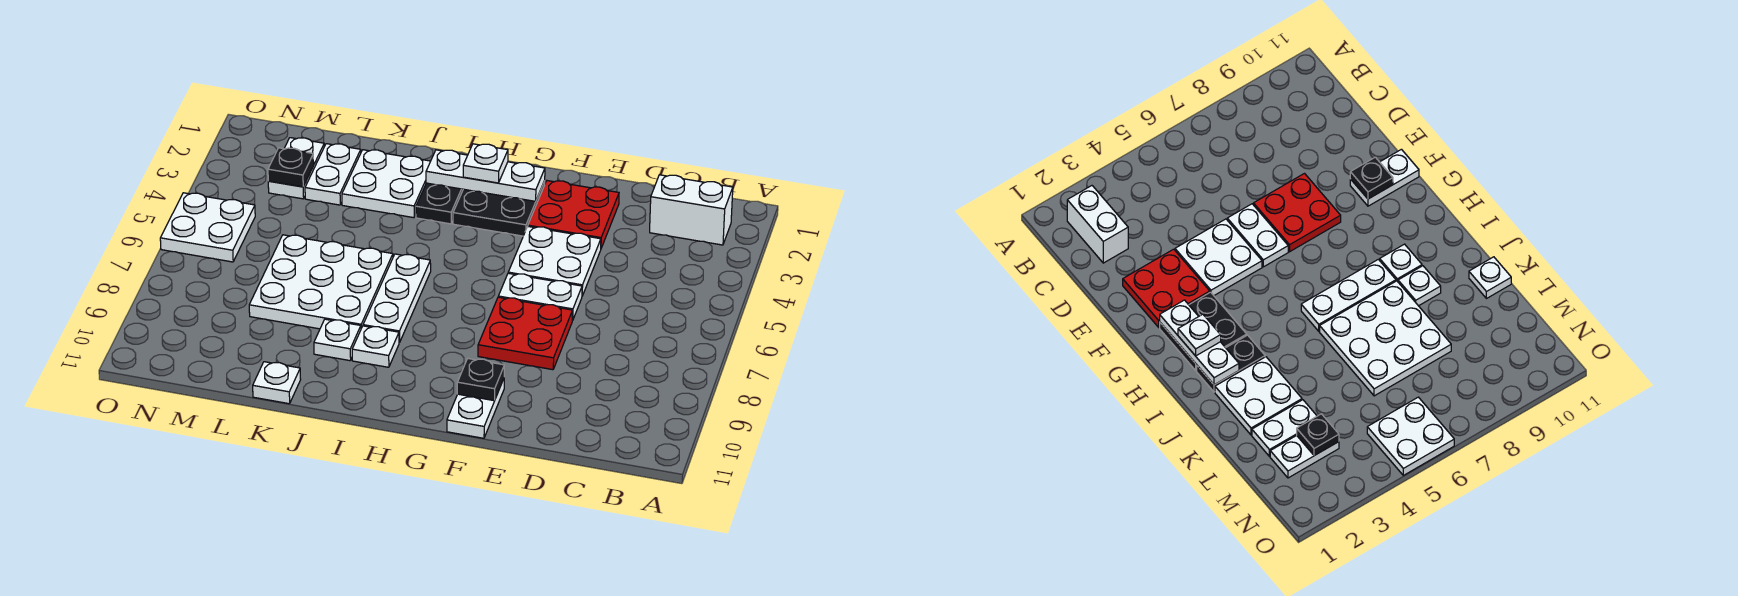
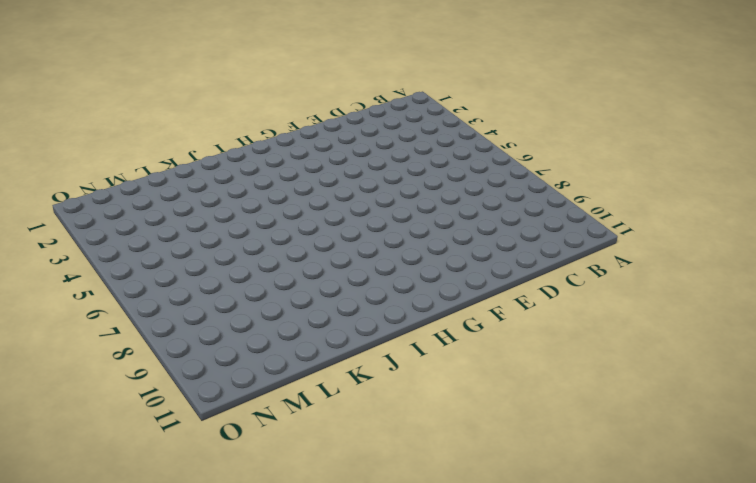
none -> white brick B2:C2 level 1
none -> red plate E2:F3 level 1
none -> white plate E4:F5 level 1

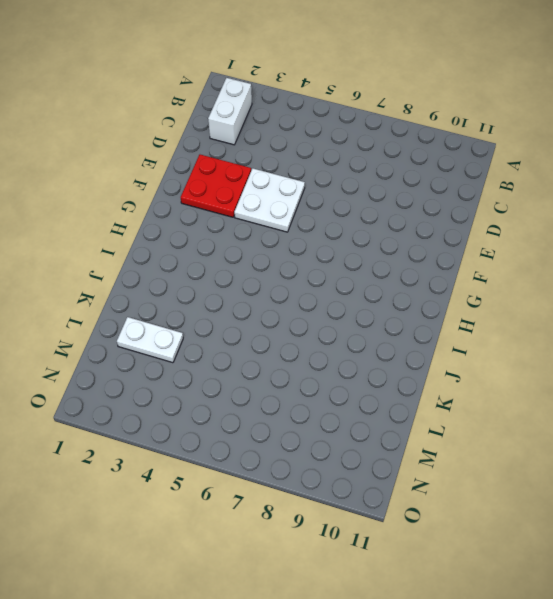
none -> white plate E6:F6 level 1
none -> red plate E7:F8 level 1
none -> white plate F10:F11 level 1

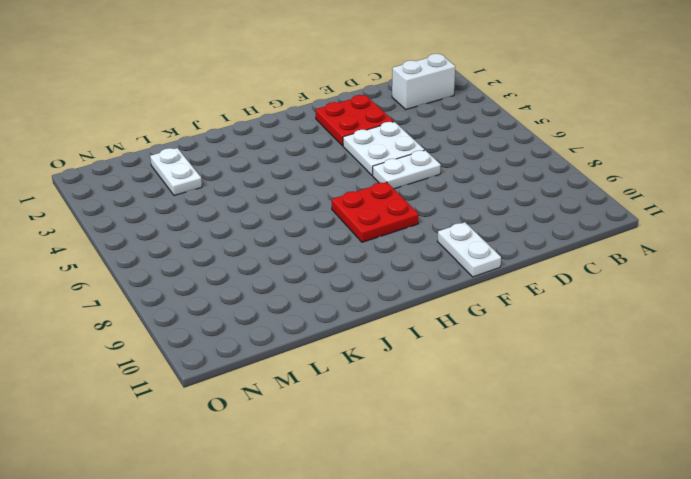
red plate G7:H8 level 1 -> red plate E7:F8 level 1
none -> black plate G2:H3 level 1
none -> black plate I2:I3 level 1
none -> white plate I6:I8 level 1

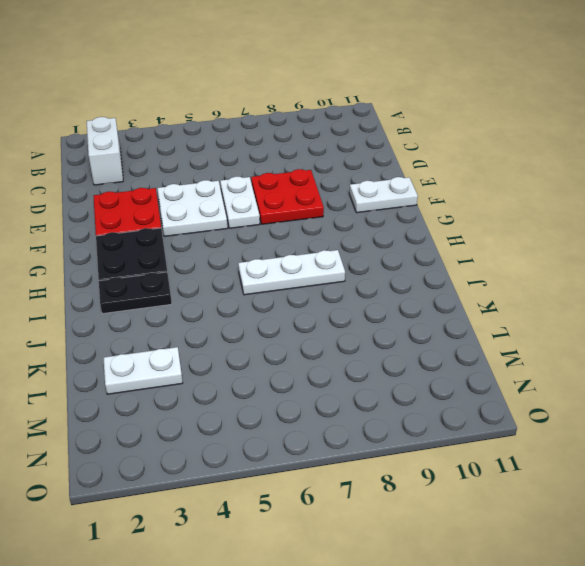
none -> white plate I9 level 1
none -> white plate J2:K3 level 1
none -> white plate J6:L8 level 1

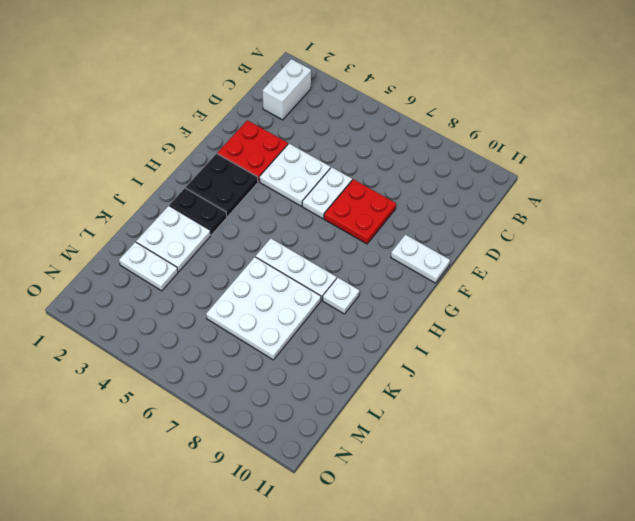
none -> white plate J9 level 1
none -> white plate K11 level 1
none -> white plate M2:M3 level 1

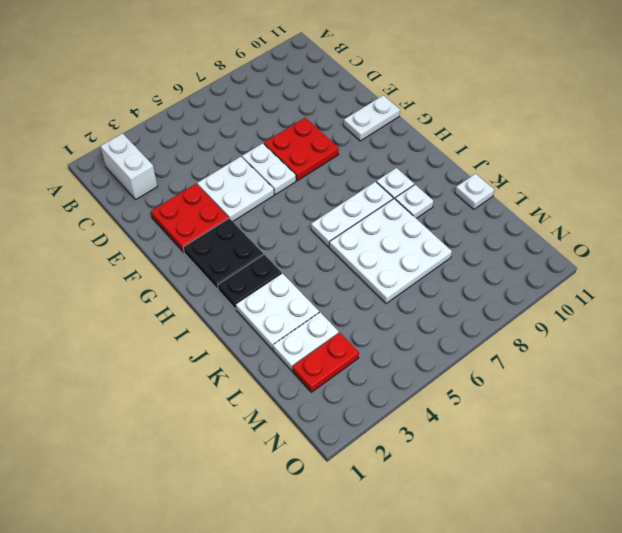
red plate M2:M3 level 1 -> white plate M2:M3 level 1
none -> white plate N5:O6 level 1
none -> black plate F10 level 2
none -> white plate G2:I2 level 2

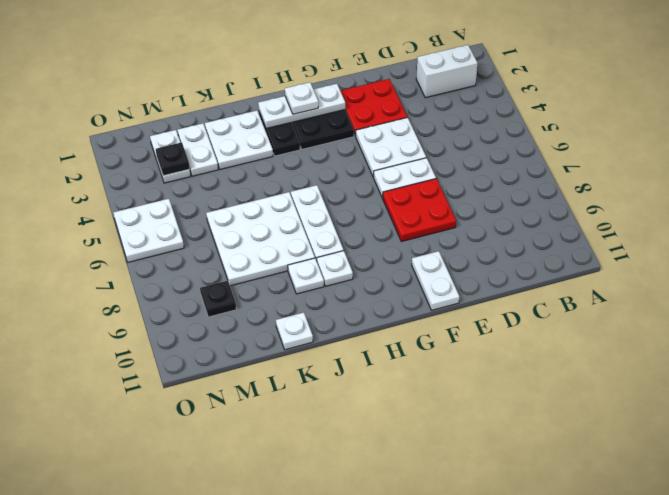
black plate M9 level 1 -> black plate F10 level 2

